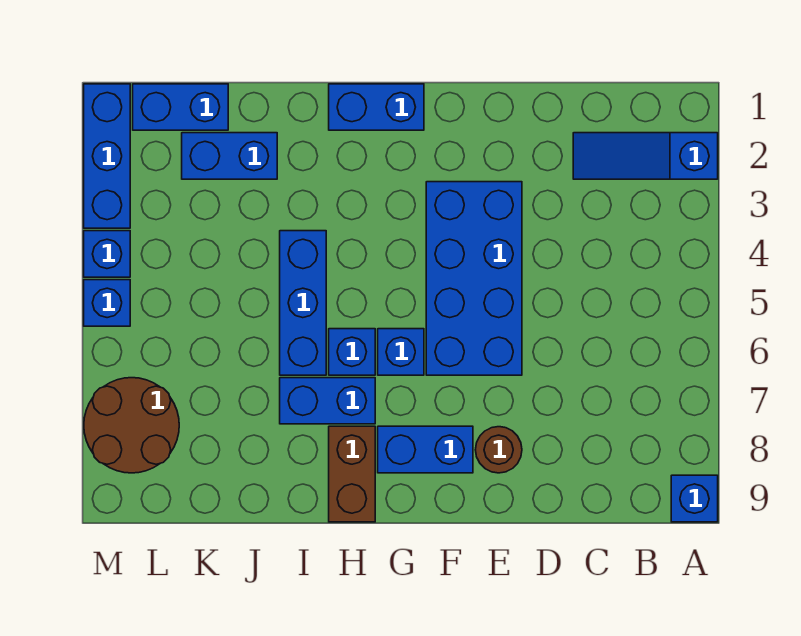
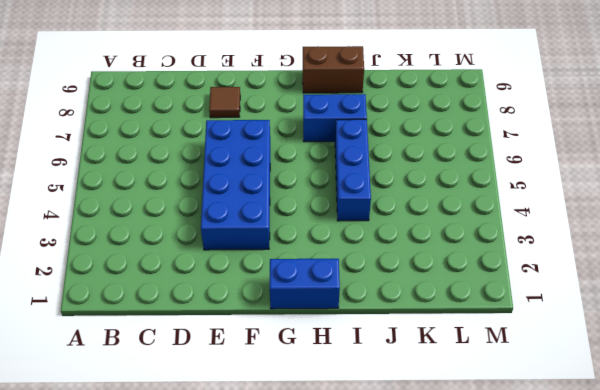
brown tile E8 level 1 -> brown round brick E8 level 1
brown brick H9:I9 level 1 -> brown brick H8:H9 level 1
none -> blue slope A2:C2 level 1 top A
none -> blue brick A9 level 1
none -> blue brick F8:G8 level 1

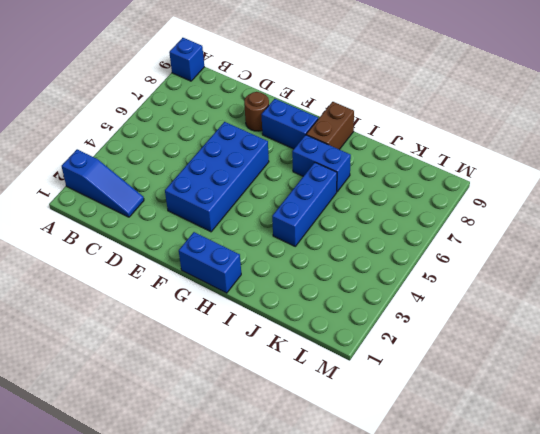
none -> blue brick G6 level 1
none -> blue brick H6 level 1
none -> blue brick J2:K2 level 1

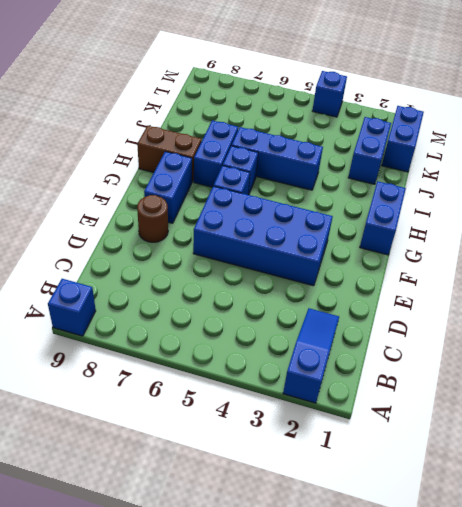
none -> brown round brick L7:M8 level 1
none -> blue brick M1:M3 level 1
none -> blue brick M5 level 1

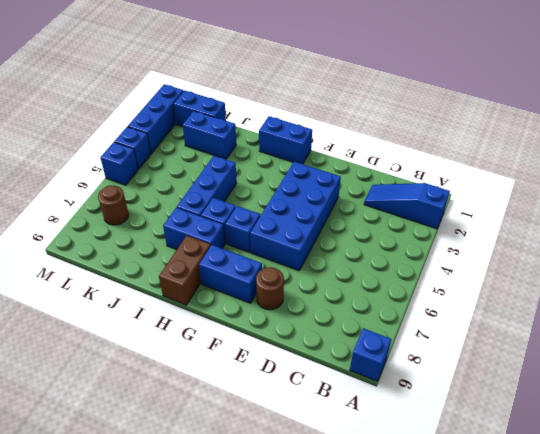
brown round brick L7 level 1 -> brown round brick L7:M8 level 1

